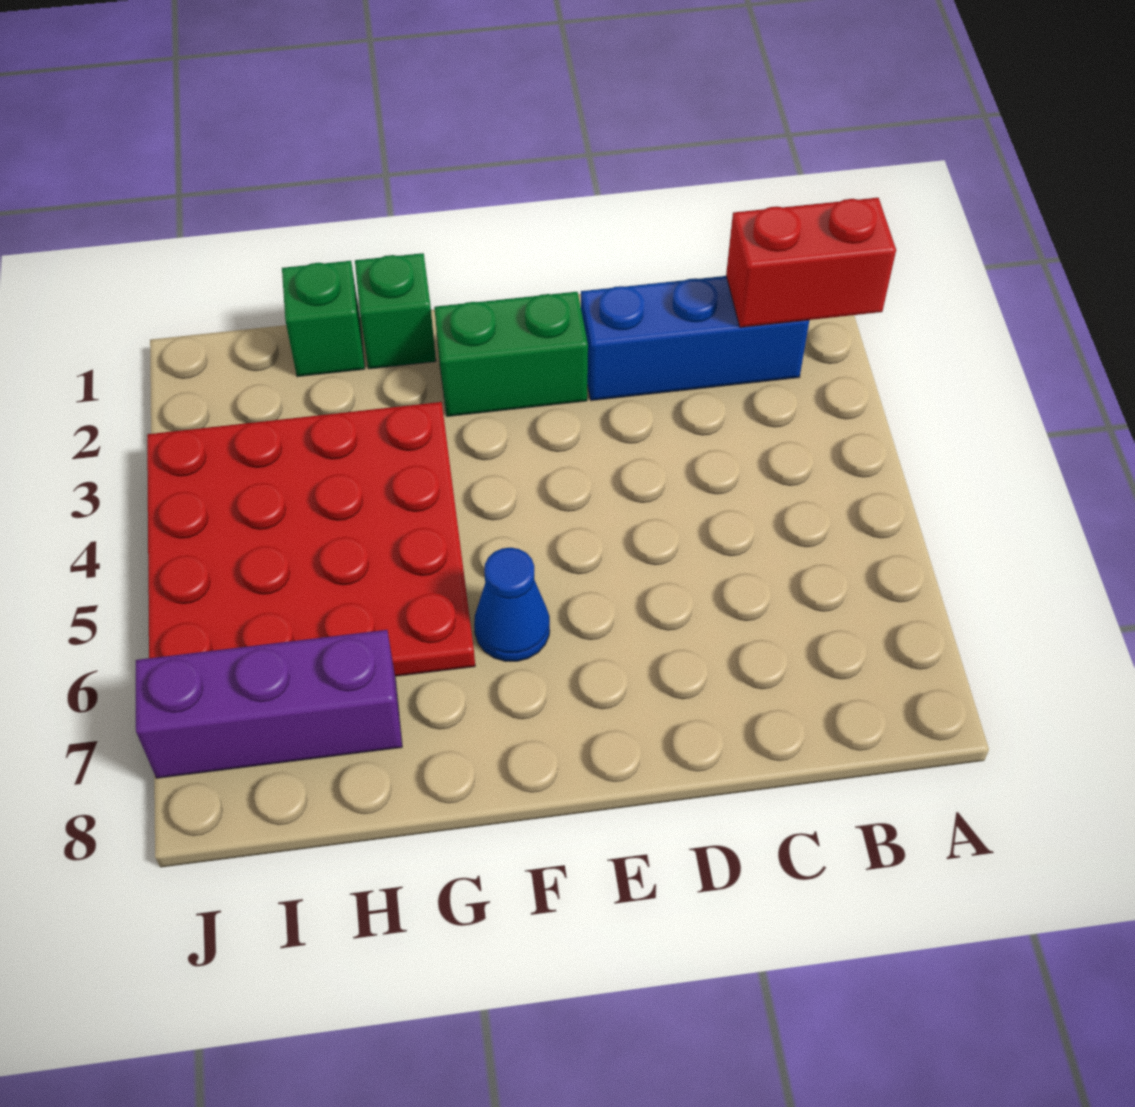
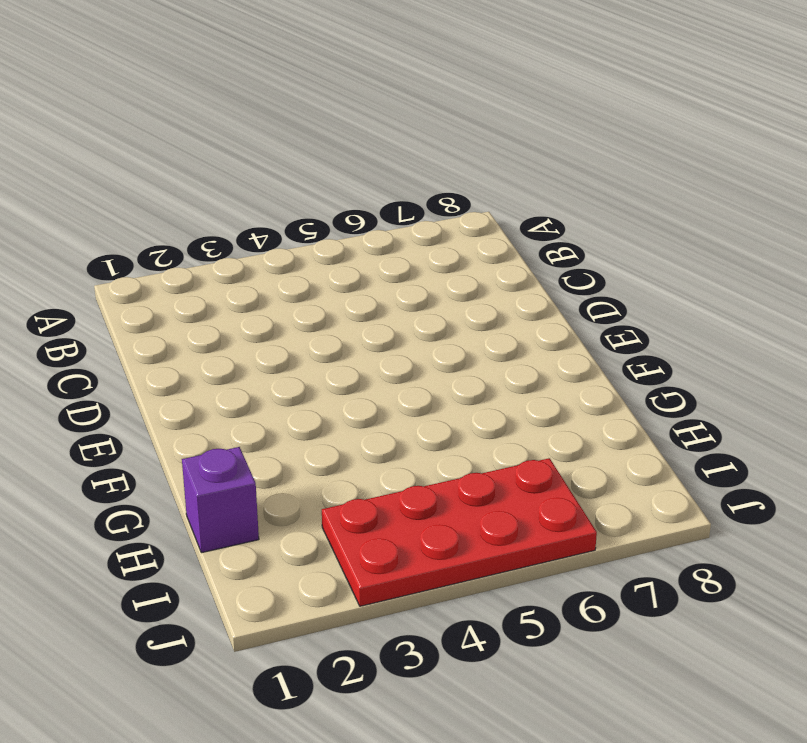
purple brick H1 level 1 -> green brick H1 level 1
red plate I3:J6 level 1 -> red plate G3:J6 level 1
none -> blue brick B2:D2 level 1
none -> green brick E2:F2 level 1

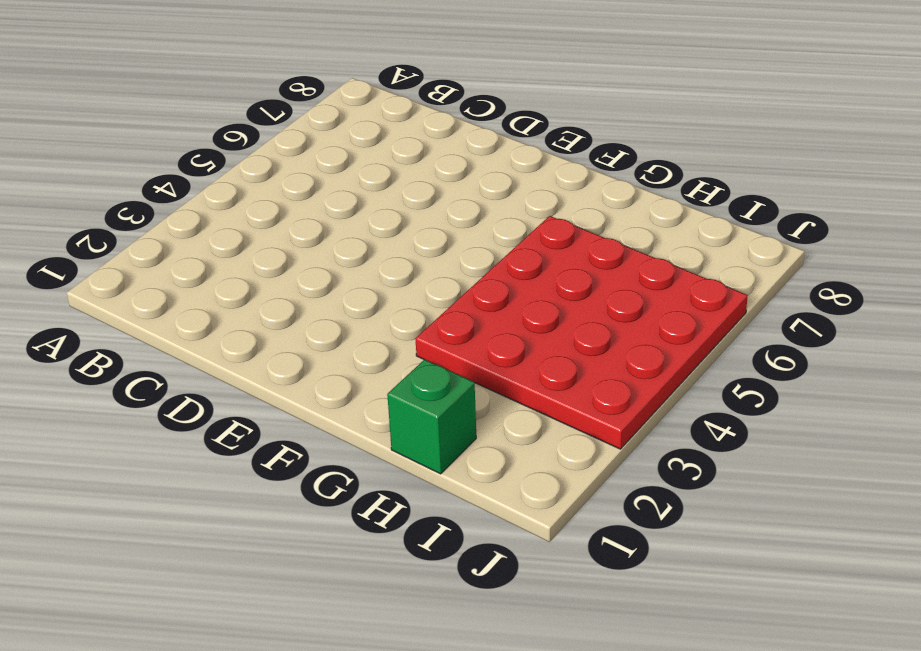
none -> blue brick B2:D2 level 1
none -> green brick E2:F2 level 1

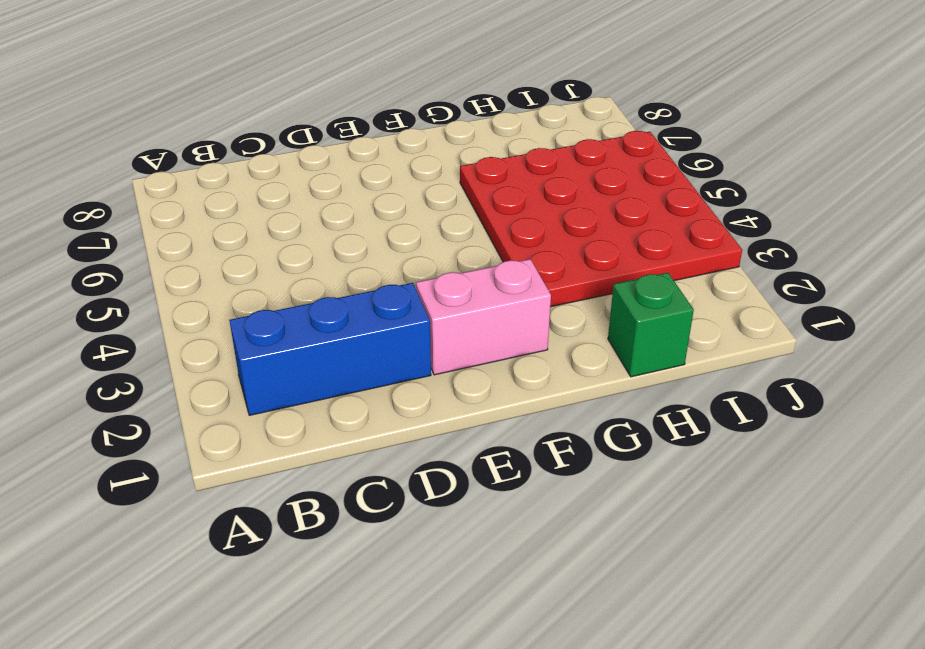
pink brick E2:F2 level 1 -> green brick E2:F2 level 1
none -> blue cone F6 level 1
none -> green brick G1 level 1

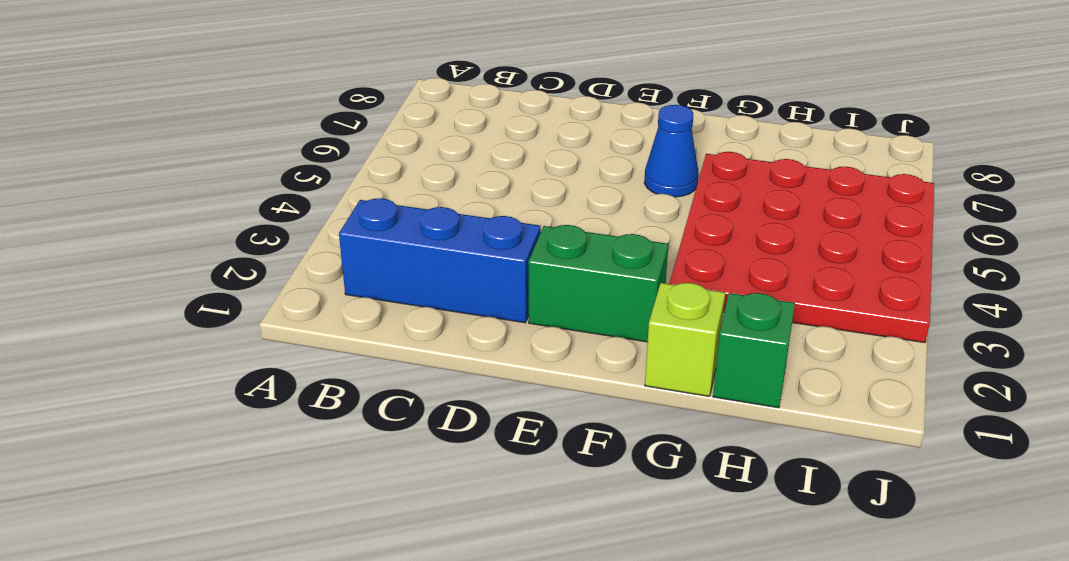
lime brick G1 level 1 -> green brick G1 level 1
none -> purple brick H7:J7 level 1
none -> red brick A2:B2 level 2

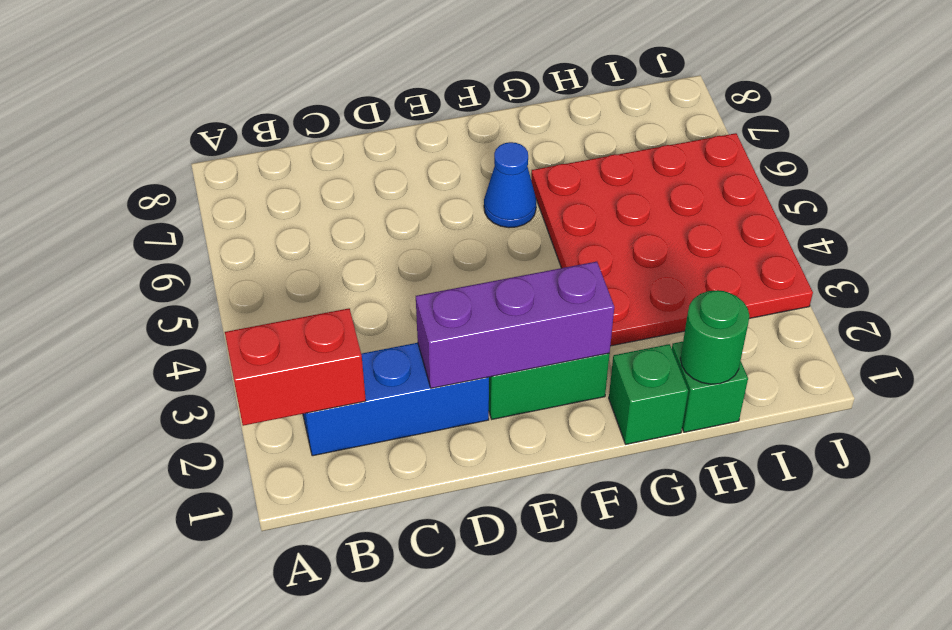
purple brick D2:F2 level 2 -> purple brick H7:J7 level 1
green round brick H1 level 2 -> none

